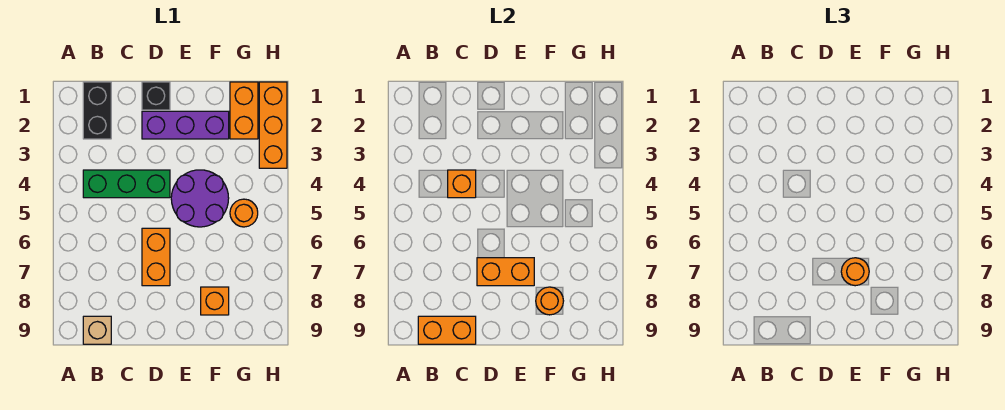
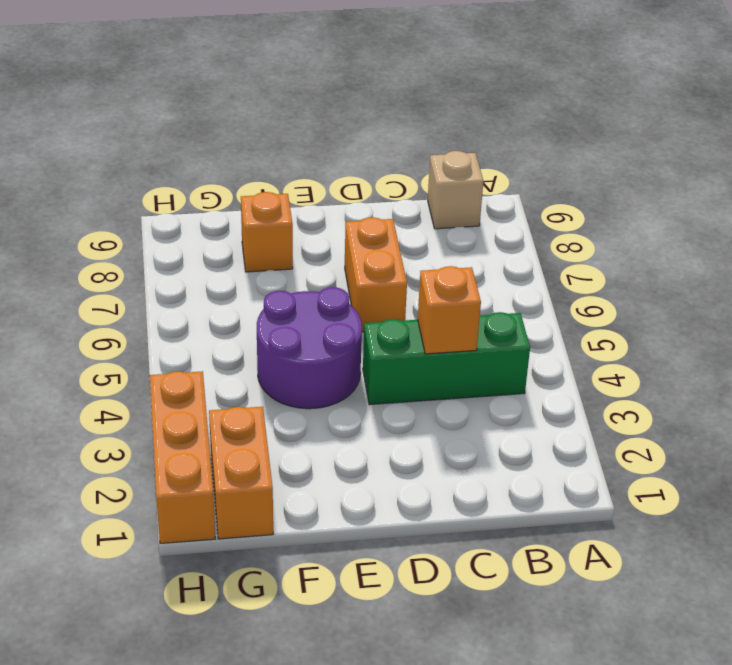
none -> black brick B1:B2 level 1
none -> black brick D1 level 1
none -> purple brick D2:F2 level 1

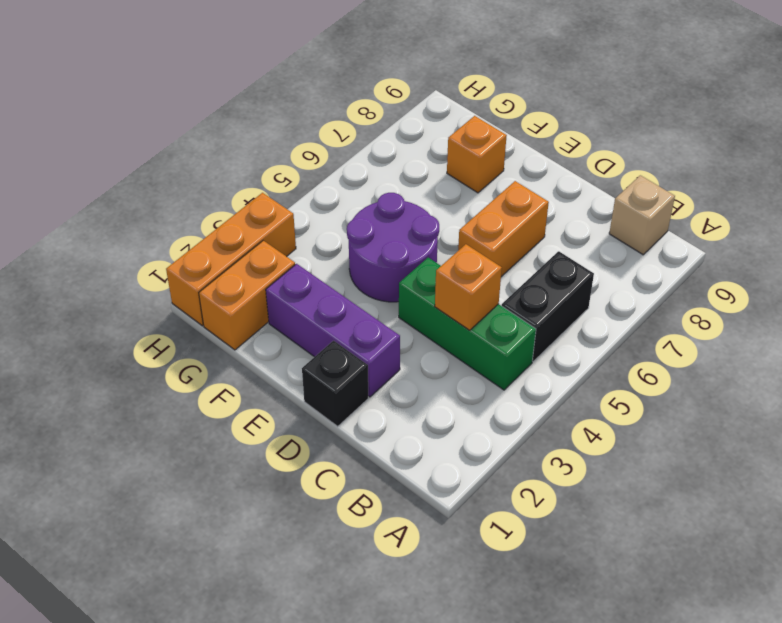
black brick B5:B6 level 1 -> black brick B1:B2 level 1
none -> orange round brick G5 level 1
none -> orange brick B9:C9 level 2
none -> orange brick D7:E7 level 2

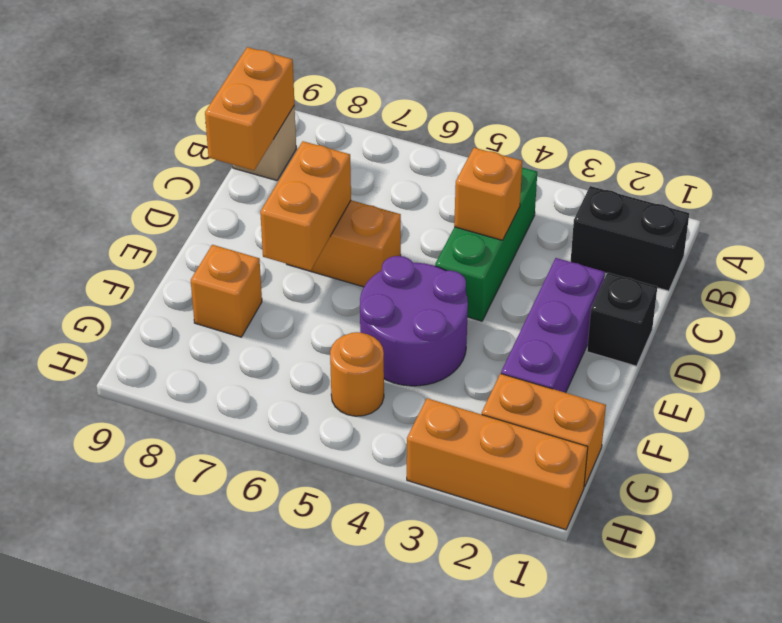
none -> orange round brick F8 level 2
none -> orange round brick E7 level 3

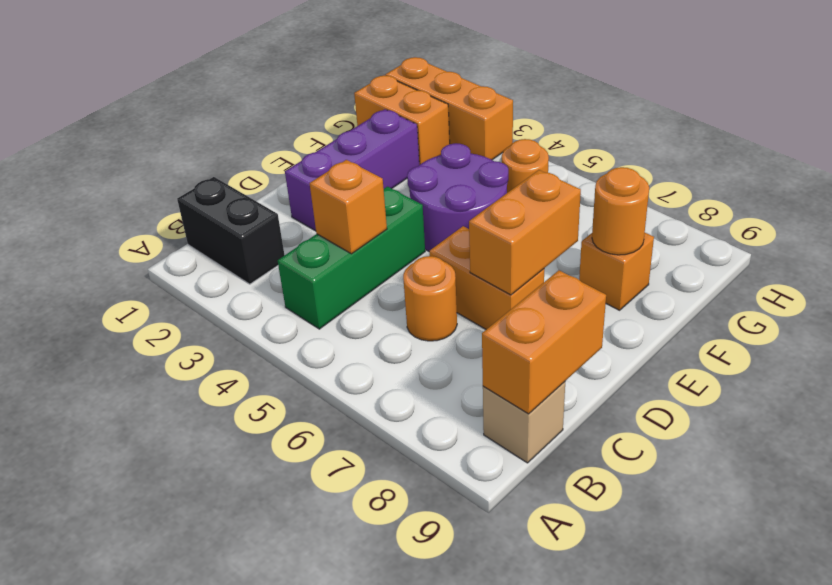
orange round brick C6 level 1 -> orange round brick E7 level 3
none -> black brick D1 level 1

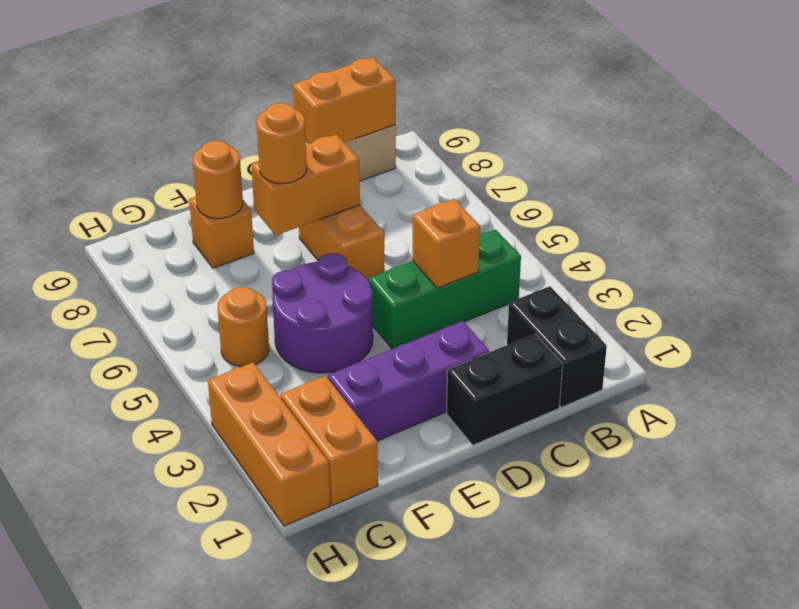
black brick C1:D1 level 1 -> black brick D1 level 1

